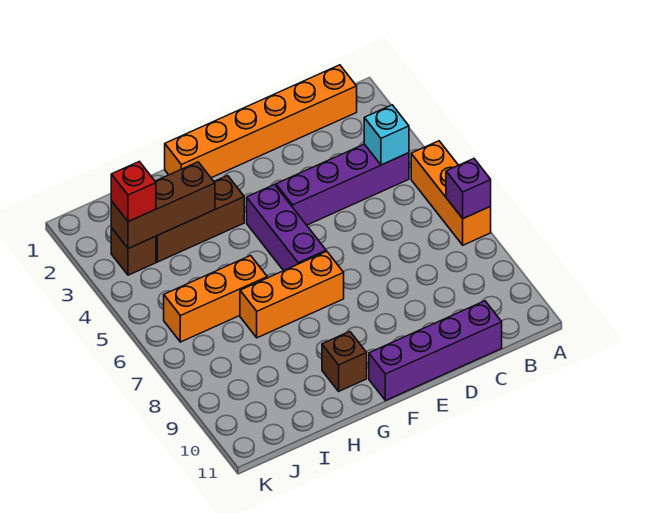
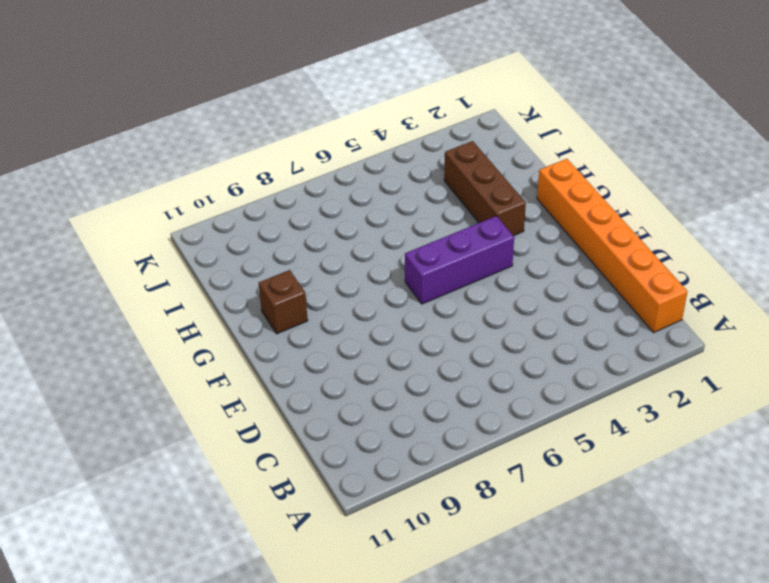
none -> orange brick A5:A7 level 1
none -> purple brick B4:E4 level 1
none -> purple brick C11:F11 level 1

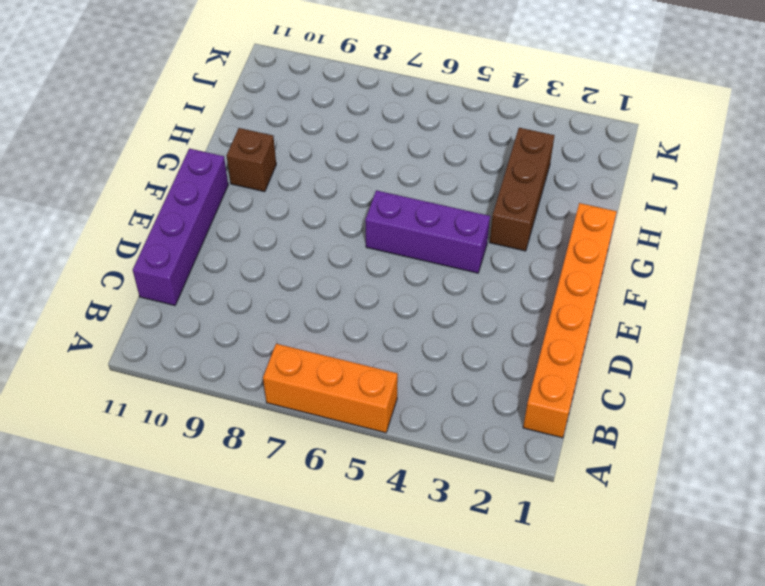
none -> purple brick B4:E4 level 1
none -> orange brick F7:H7 level 1
none -> orange brick H6:J6 level 1

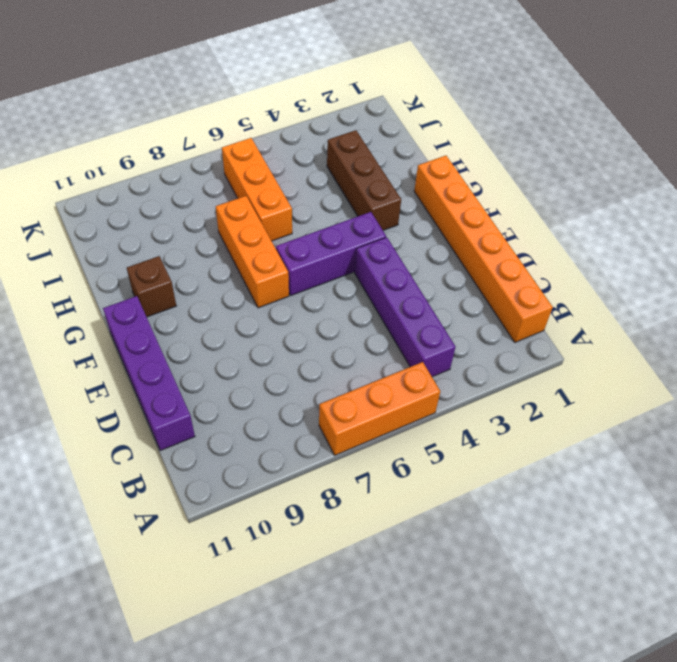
none -> brown brick J3 level 1
none -> purple brick A7 level 2
none -> cyan brick B4 level 2

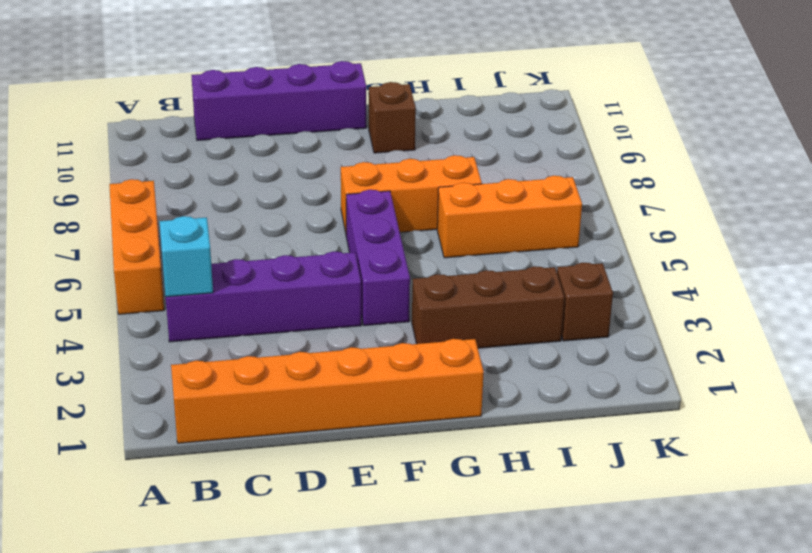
none -> purple brick A7 level 2
none -> brown brick H3:J3 level 2
none -> red brick J3 level 3

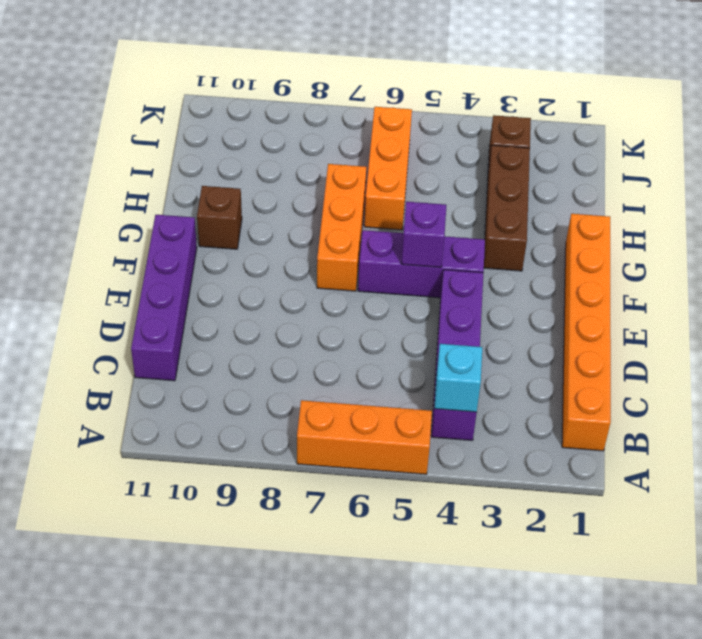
purple brick F5 level 2 -> purple brick A7 level 2
none -> brown brick H3:J3 level 2
none -> red brick J3 level 3

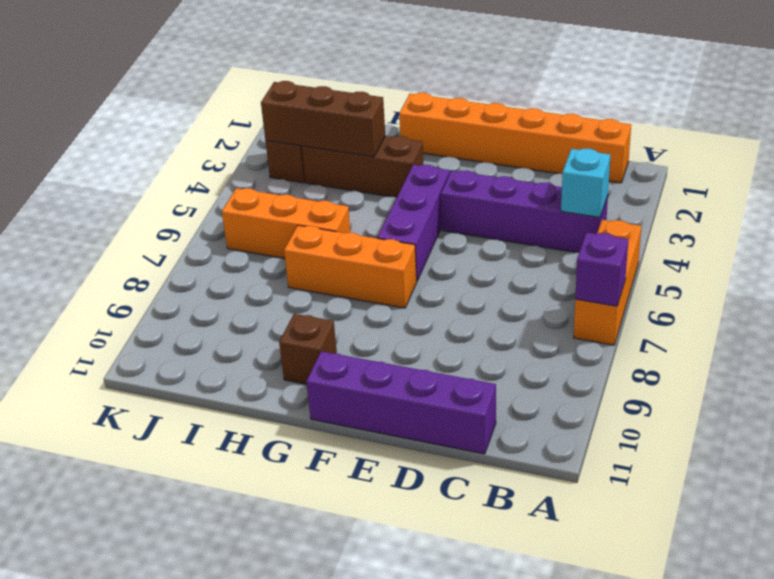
none -> red brick J3 level 3

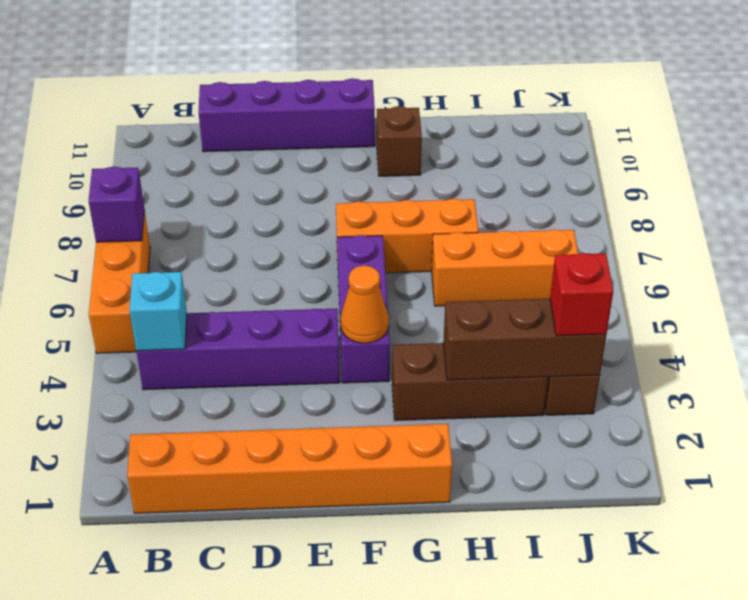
orange cone F4 level 2 -> none

